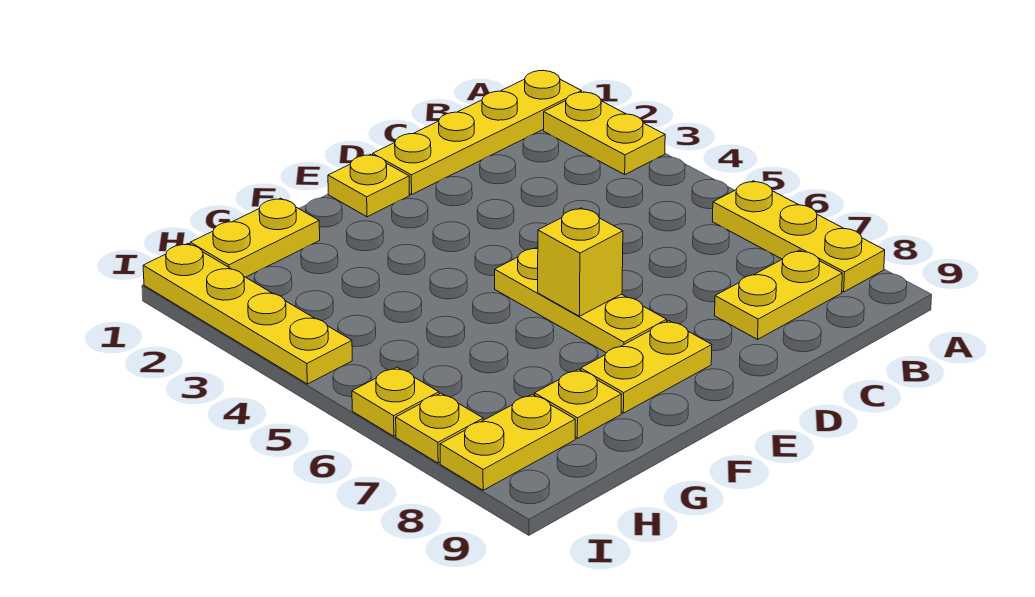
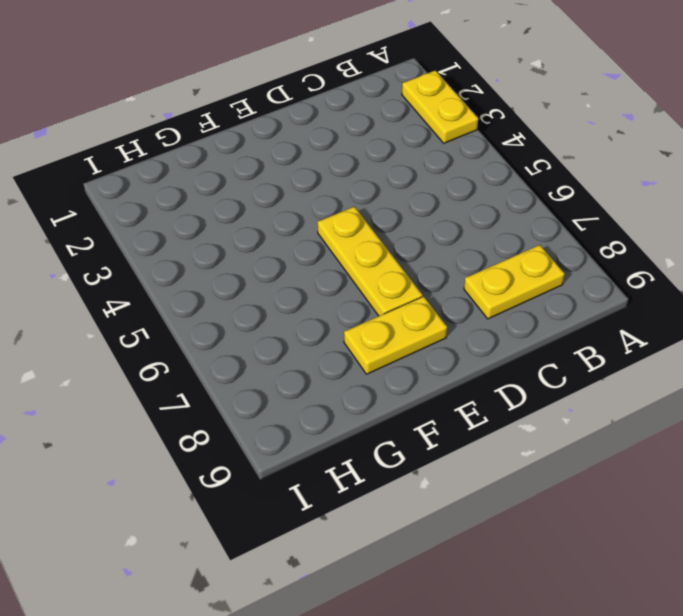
none -> yellow plate A1:D1 level 1
none -> yellow plate A6:A8 level 1
none -> yellow plate E1 level 1

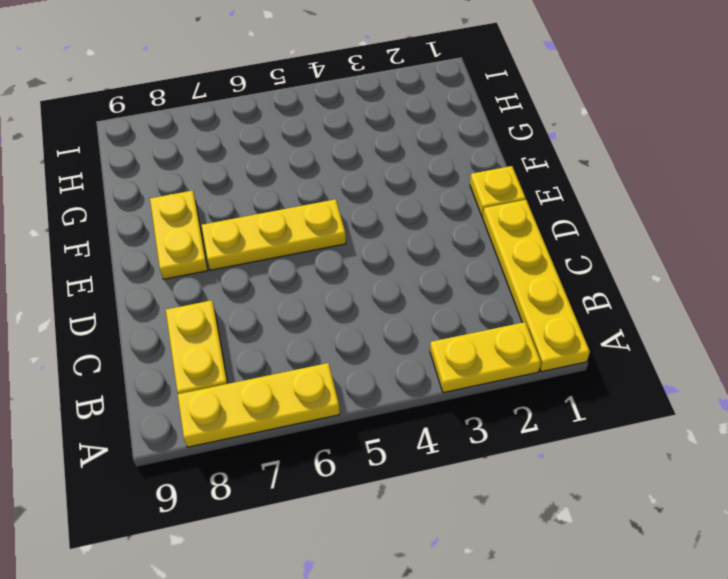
none -> yellow plate G1:H1 level 1
none -> yellow plate G8 level 1
none -> yellow plate H8:I8 level 1

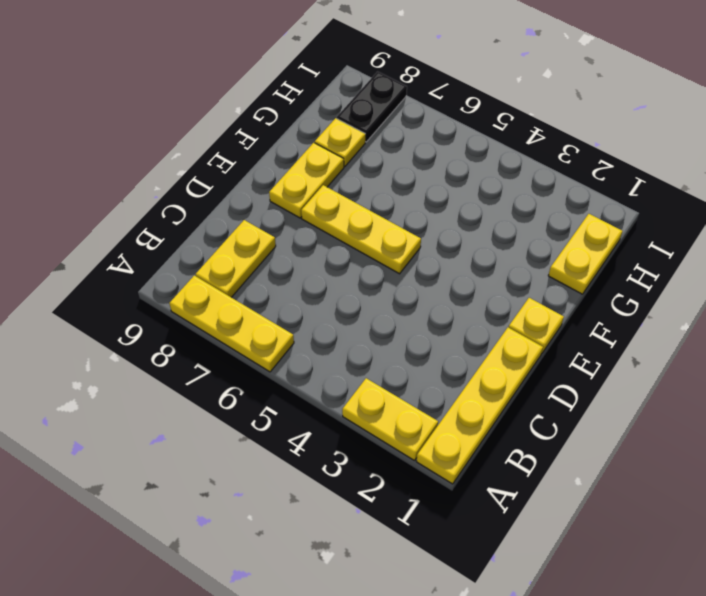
black plate H8:I8 level 1 -> yellow plate H8:I8 level 1
none -> yellow plate I1:I4 level 1
none -> yellow plate I6 level 1
none -> yellow plate I7 level 1

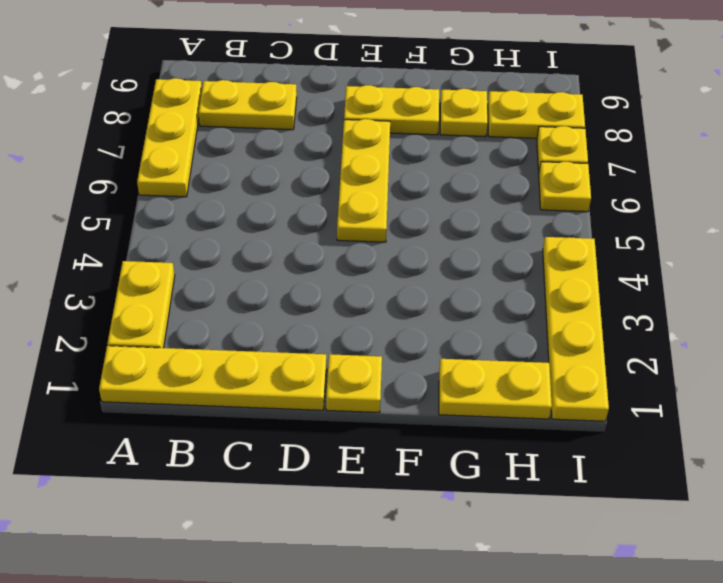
none -> yellow brick E6 level 2

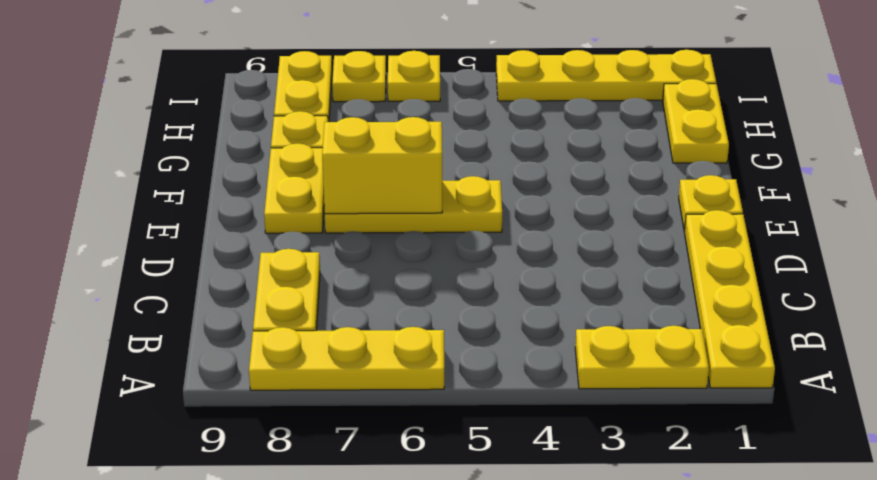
yellow brick E6:E7 level 2 -> yellow brick E6 level 2

